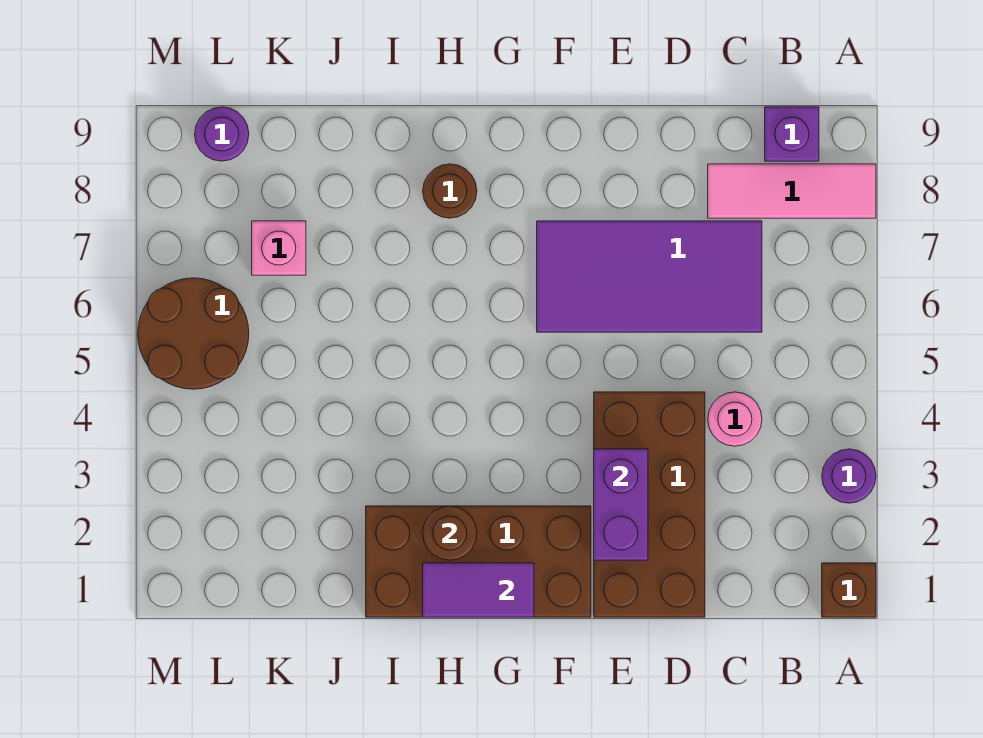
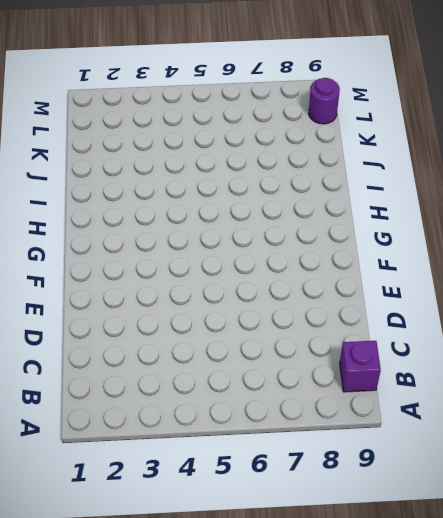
none -> brown brick A1 level 1
none -> purple round brick A3 level 1
none -> pink tile A8:C8 level 1

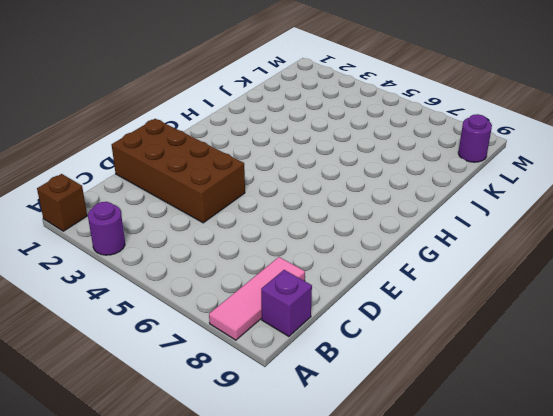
none -> pink round brick C4 level 1
none -> purple tile C6:F7 level 1
none -> brown brick F1:I2 level 1

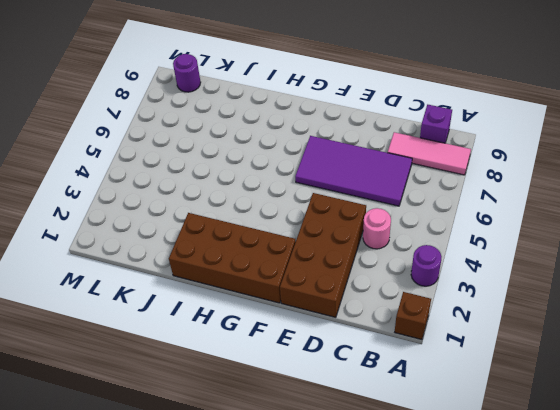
none -> brown round brick H8 level 1
none -> pink brick K7 level 1
none -> brown round brick L5:M6 level 1

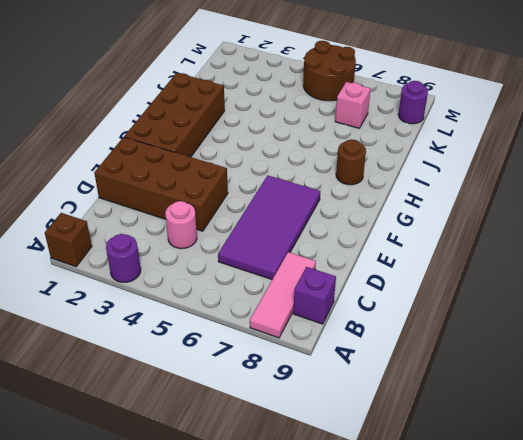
none -> purple brick E2:E3 level 2
none -> purple tile G1:H1 level 2
none -> brown round brick H2 level 2

